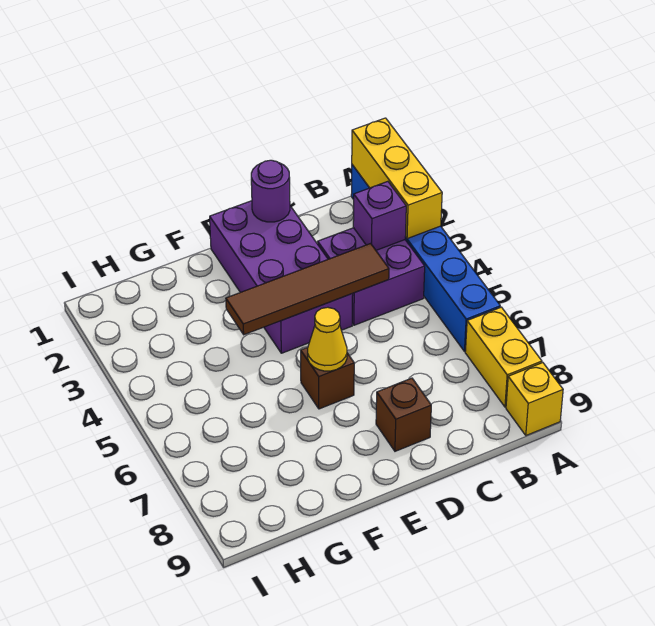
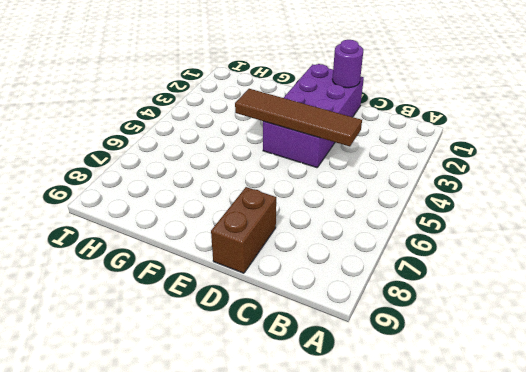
brown brick D8:D9 level 1 -> brown brick D8 level 1
none -> blue brick A1:A6 level 1
none -> yellow brick A7:A8 level 1
none -> yellow brick A9 level 1

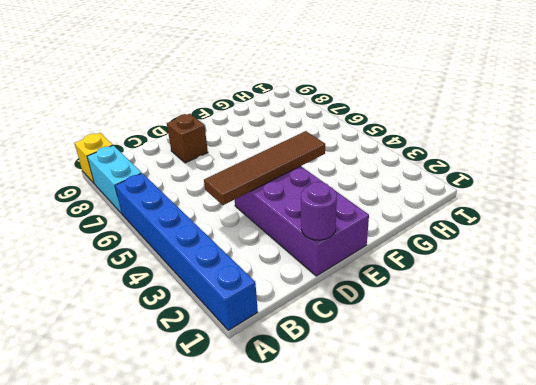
cyan brick A7:A8 level 1 -> yellow brick A7:A8 level 1
none -> purple brick B3:C4 level 1
none -> brown brick E6 level 1
none -> yellow brick A1:A3 level 2

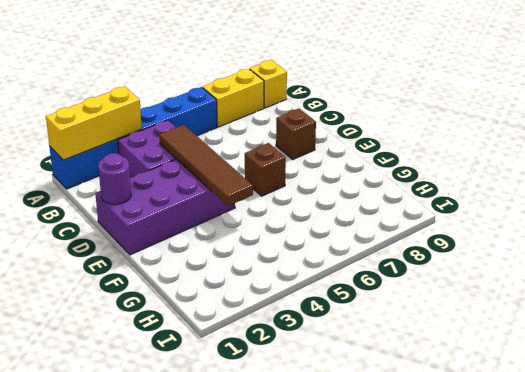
none -> purple brick B3 level 2
none -> yellow cone E6 level 2

